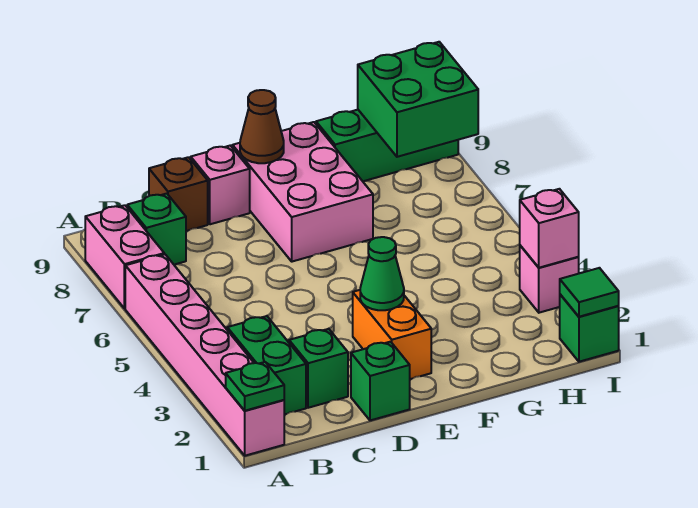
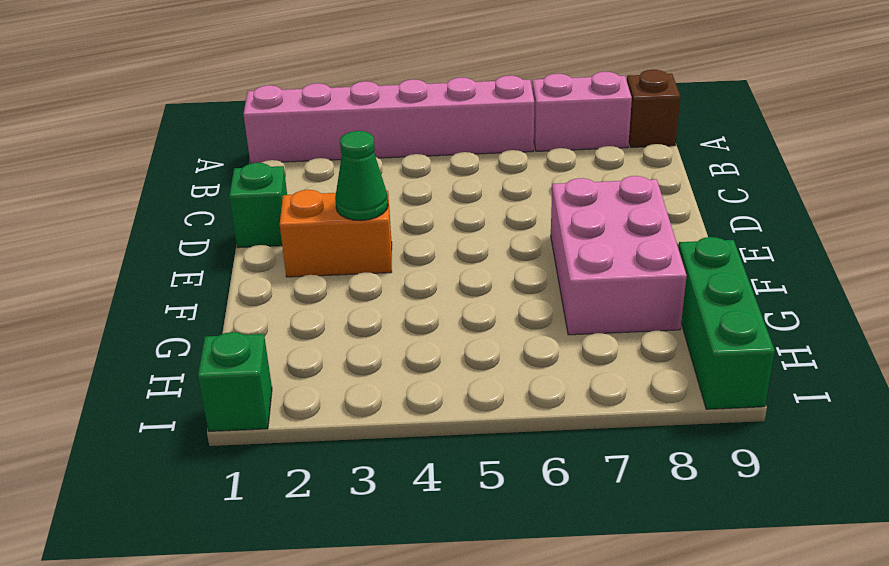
brown brick A9 level 1 -> brown brick C9 level 1
pink brick E7:G8 level 1 -> pink brick E7:F9 level 1
none -> green brick B2:B3 level 1
none -> green brick B8 level 1
none -> green brick C2 level 1

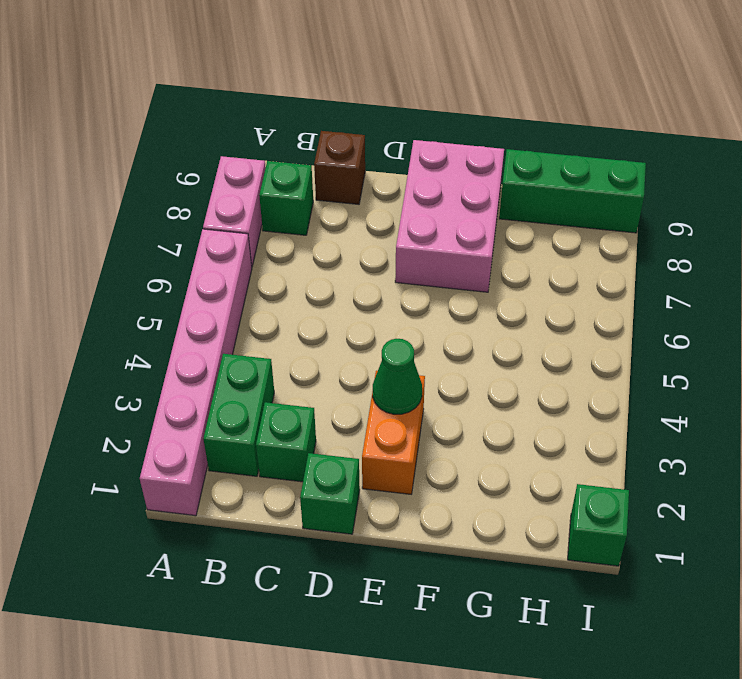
none -> pink brick D9 level 1
none -> pink brick I3 level 1
none -> green plate A1 level 2

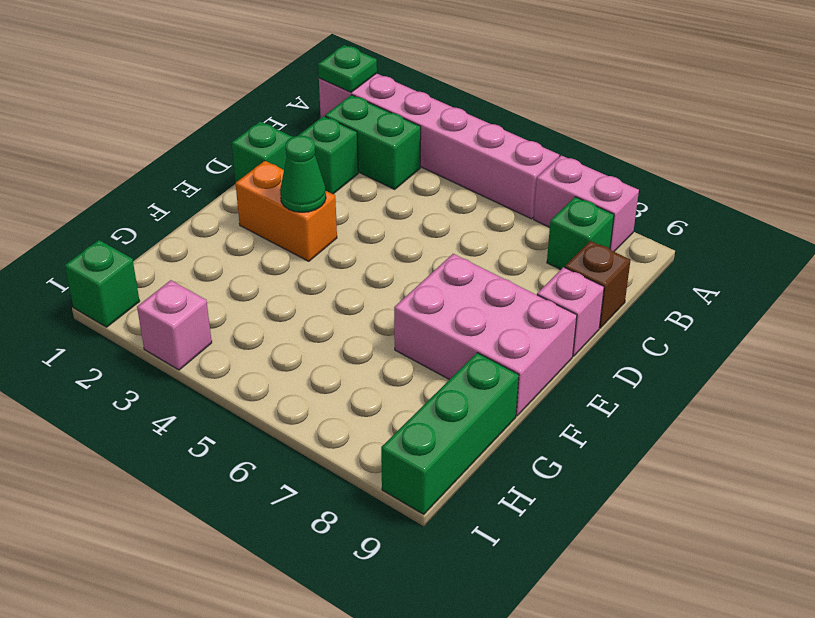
none -> brown cone E9 level 2
none -> green brick H8:I9 level 2
none -> green tile I1 level 2

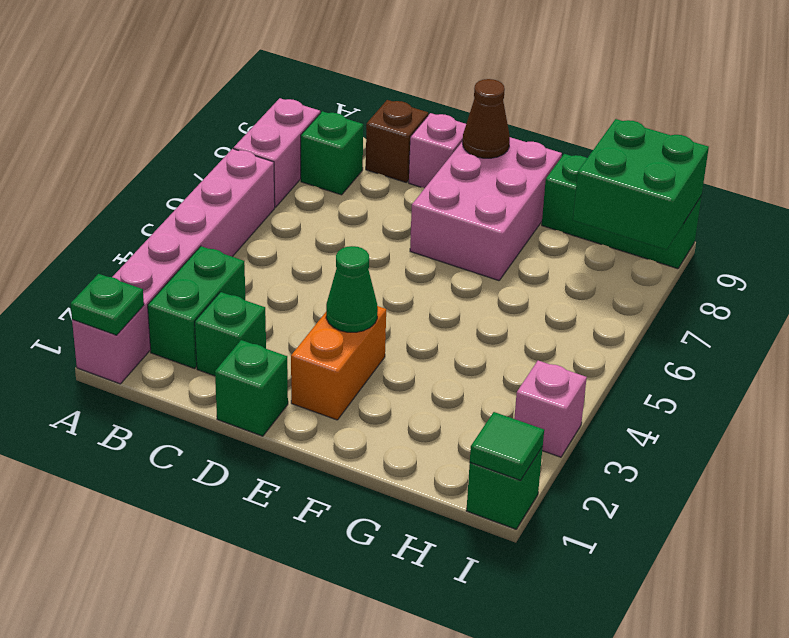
none -> pink brick I3 level 2

